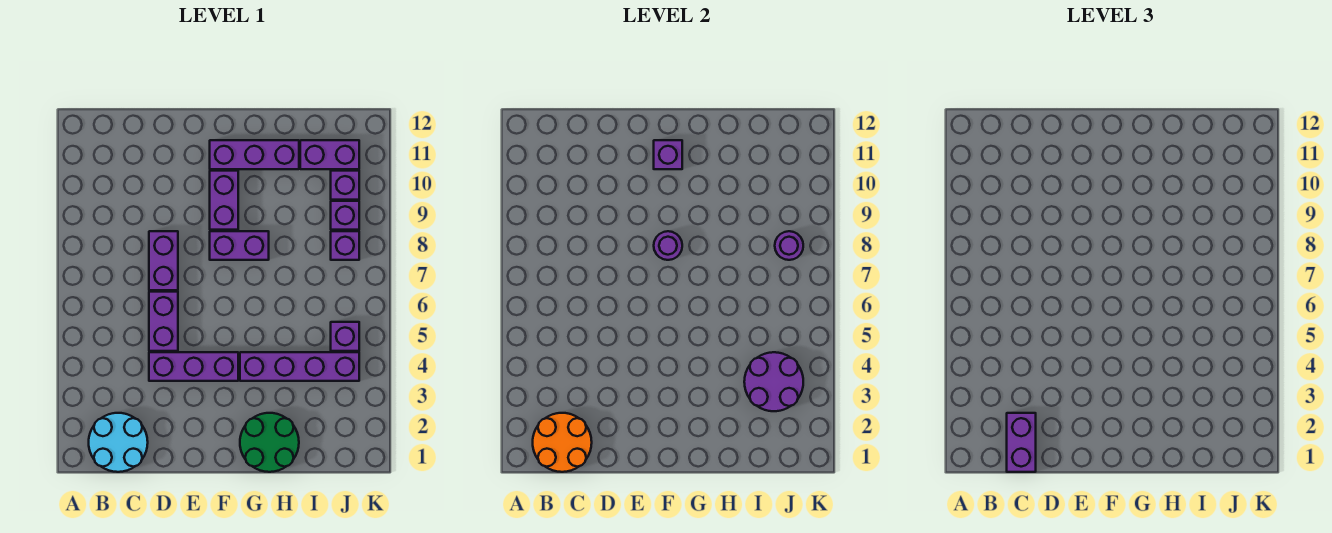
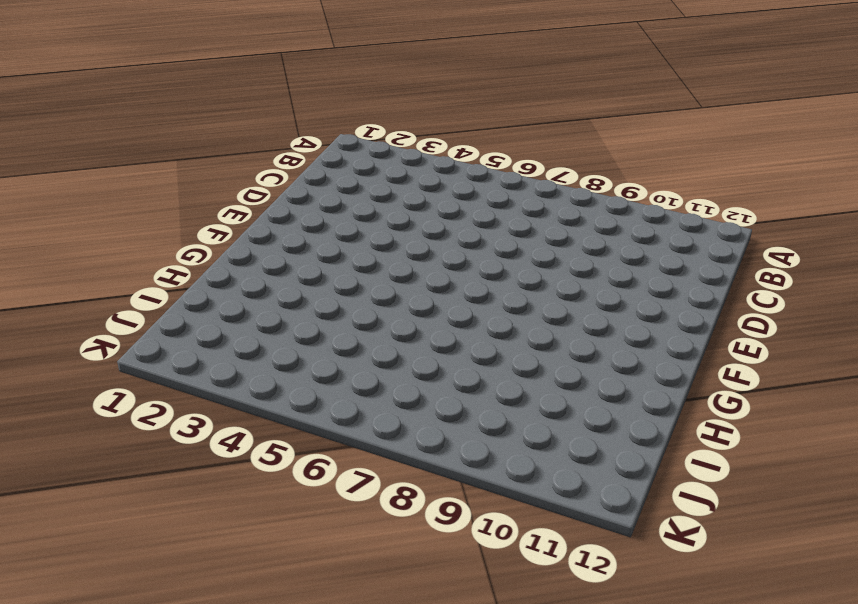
none -> cyan round brick B1:C2 level 1
none -> purple brick D4:F4 level 1
none -> purple brick D5:D6 level 1

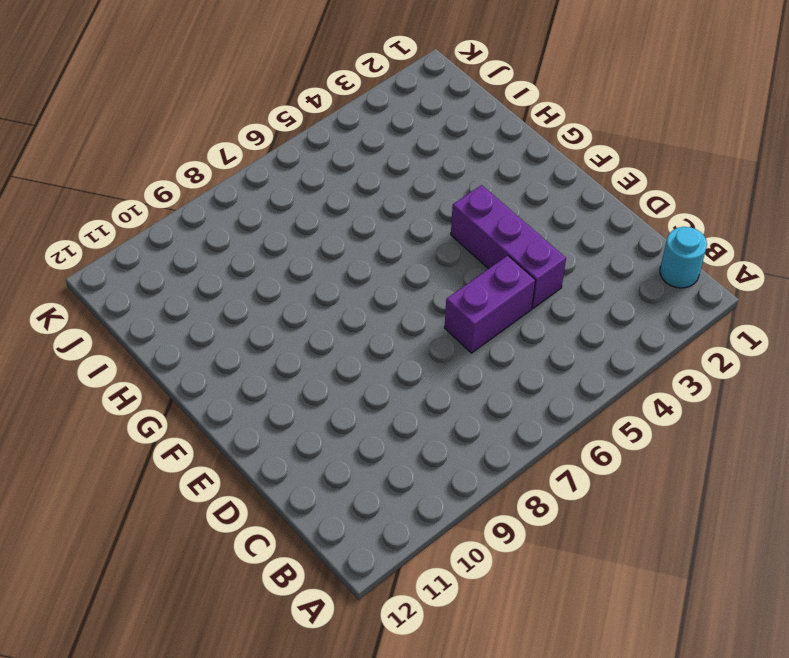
cyan round brick B1 level 1 -> cyan round brick B1:C2 level 1
none -> purple brick D7:D8 level 1
none -> purple brick F8:G8 level 1
none -> purple brick F9:F10 level 1

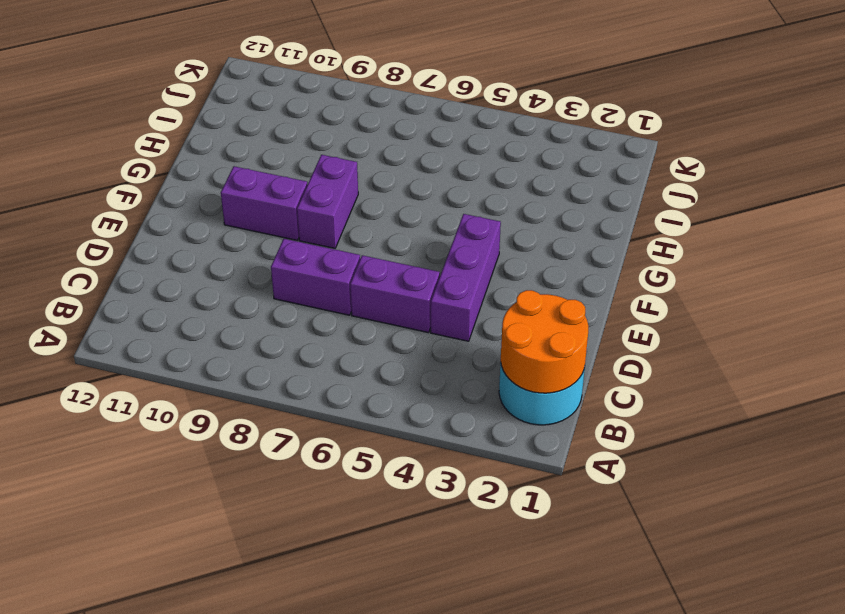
none -> purple brick F11:H11 level 1
none -> green round brick G1:H2 level 1
none -> purple brick G4:J4 level 1

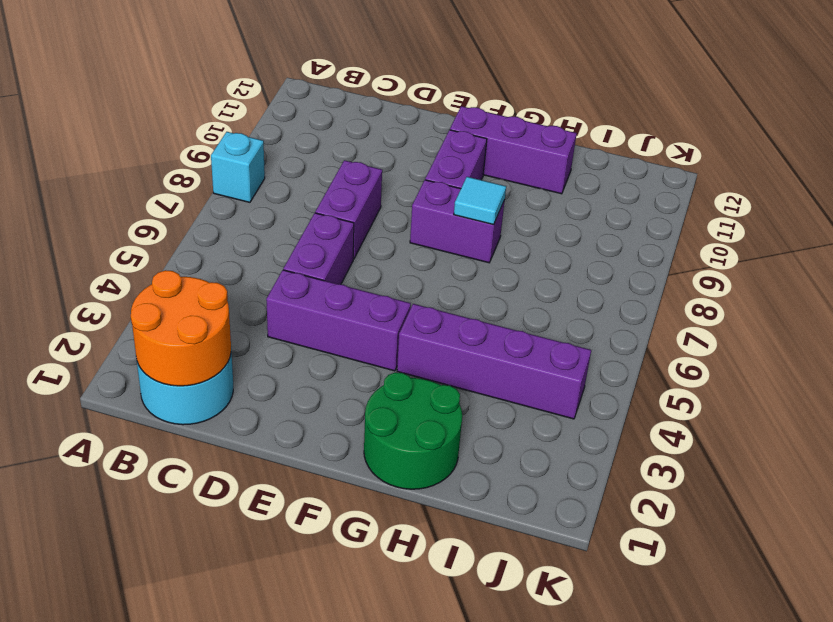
cyan brick A8 level 1 -> none
cyan tile G8 level 2 -> none
none -> purple brick I11:J11 level 1
none -> purple brick J5 level 1
none -> purple brick J8 level 1

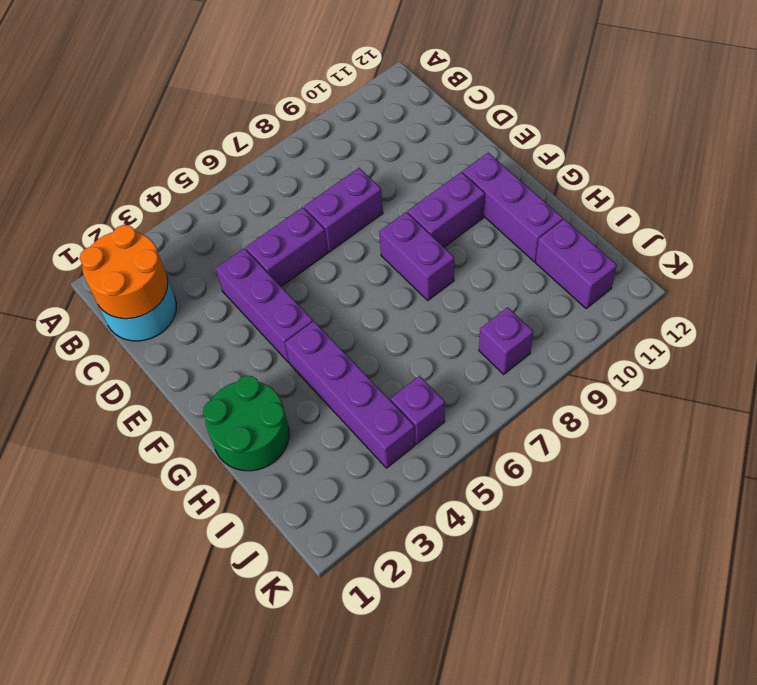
none -> purple brick J9 level 1
none -> purple brick J10 level 1
none -> purple round brick F8 level 2

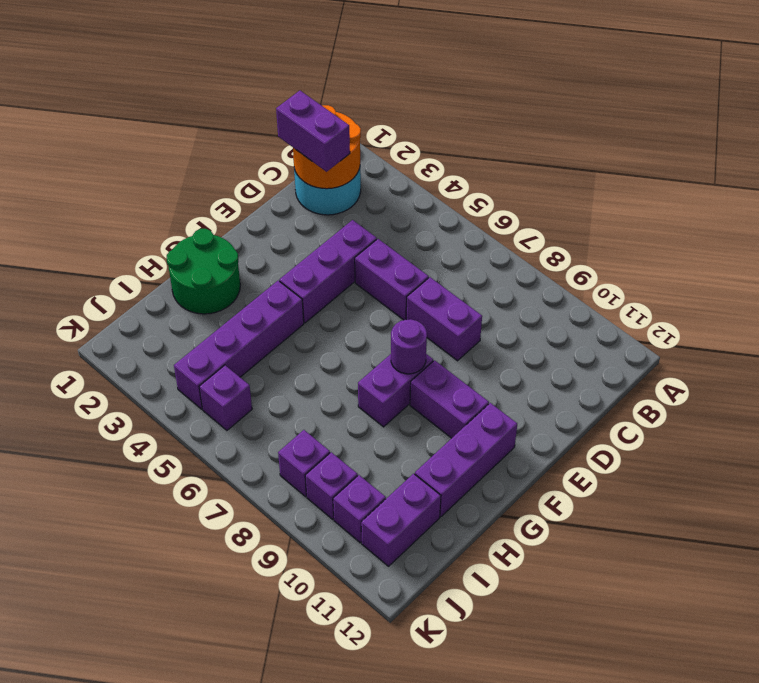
none -> purple brick F11 level 2
none -> purple round brick I3:J4 level 2
none -> purple round brick J8 level 2

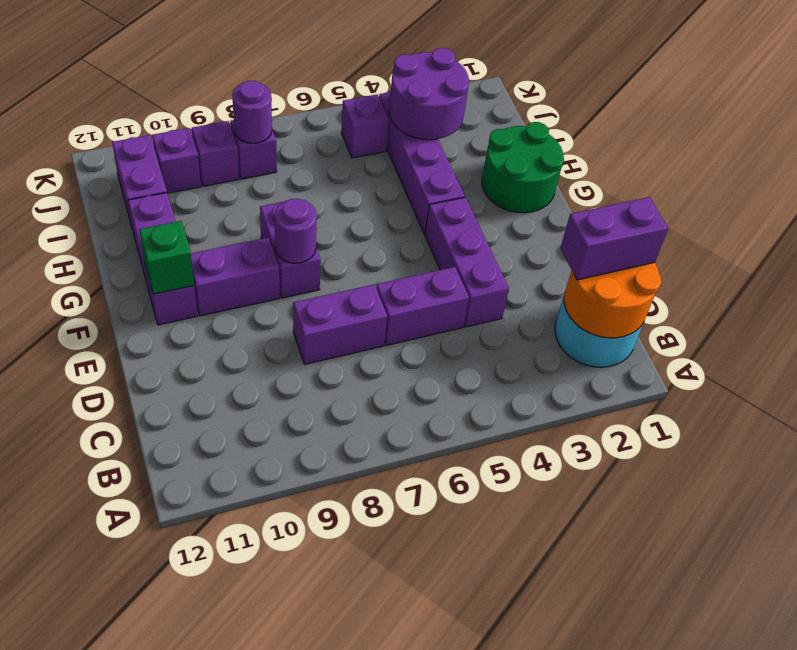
green brick F11 level 2 -> purple brick F11 level 2

